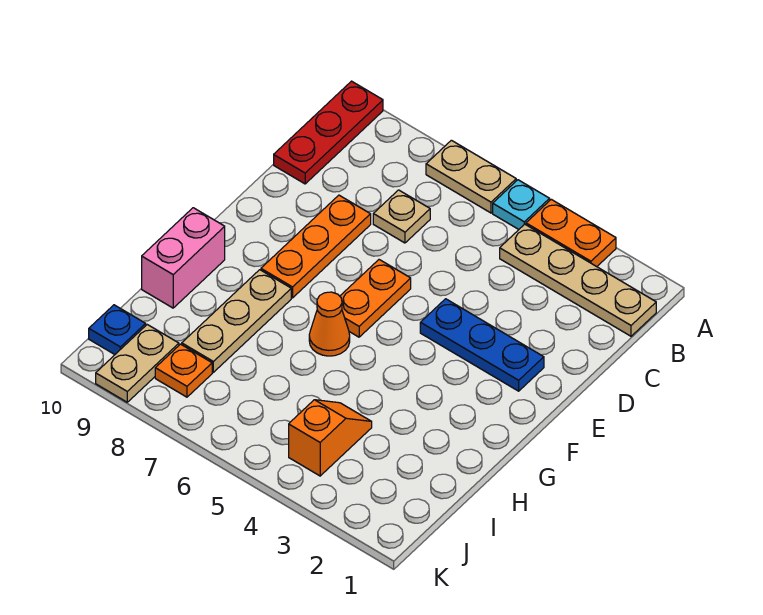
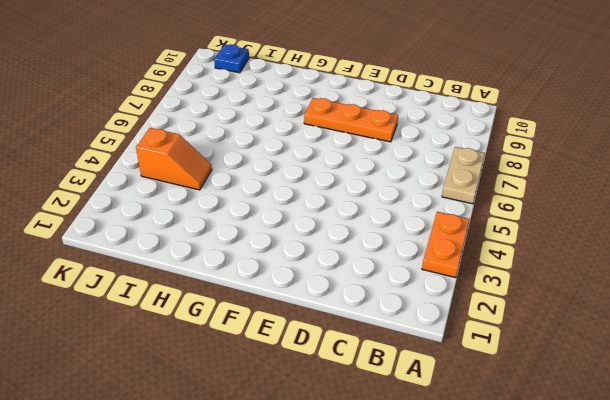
none -> cyan plate A5 level 1
none -> red plate A10:C10 level 1
none -> tan plate B1:B4 level 1

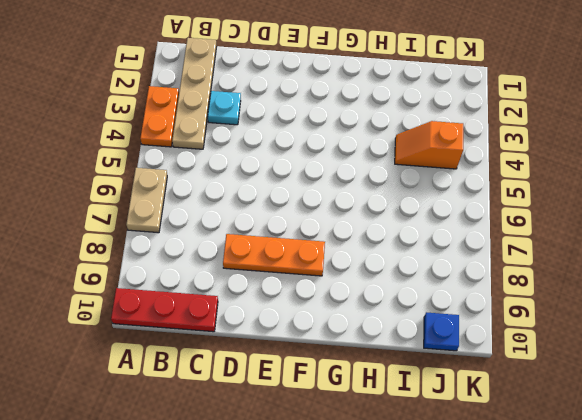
cyan plate C3 level 1 -> cyan plate A5 level 1
none -> tan plate C7 level 1
none -> blue plate E2:E4 level 1
none -> orange plate E6:F6 level 1

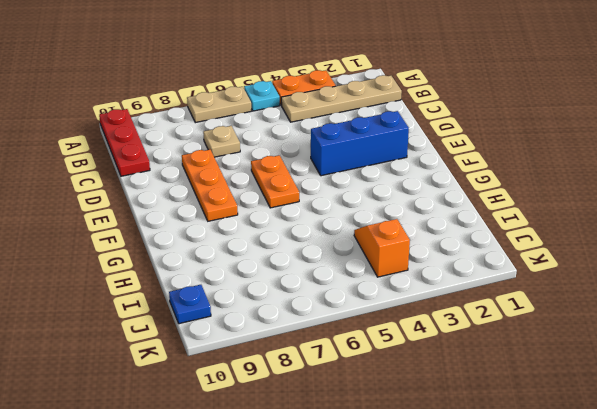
blue brick E2:E4 level 1 -> blue plate E2:E4 level 1
none -> orange cone G6 level 1
none -> tan plate G8:I8 level 1
none -> pink brick G10:H10 level 1

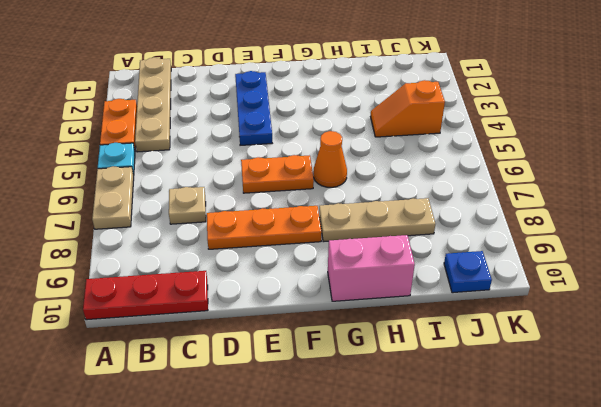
none -> orange plate J8 level 1
none -> tan plate J9:K9 level 1

